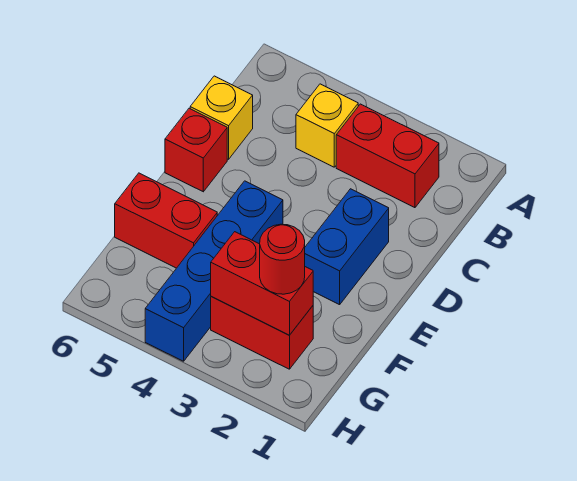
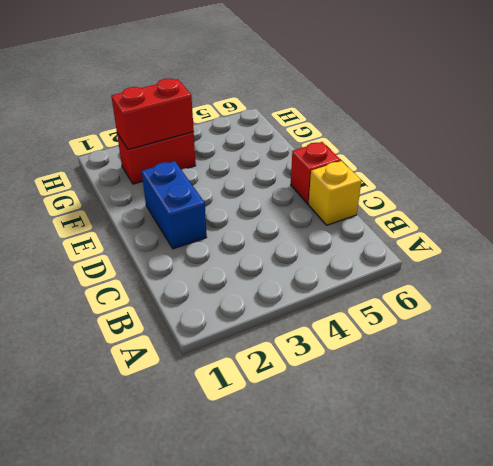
none -> red brick B2:B3 level 1
none -> yellow brick B4 level 1

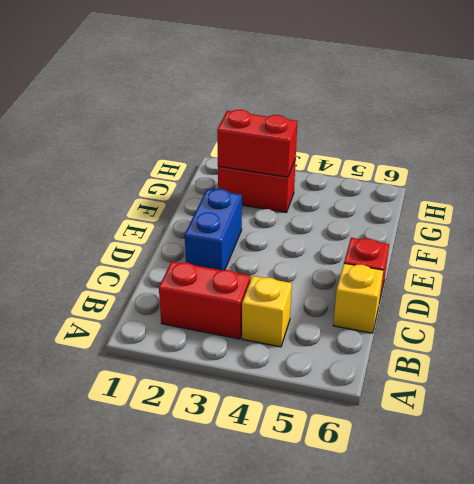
none -> blue brick E4:H4 level 1
none -> red brick F5:F6 level 1

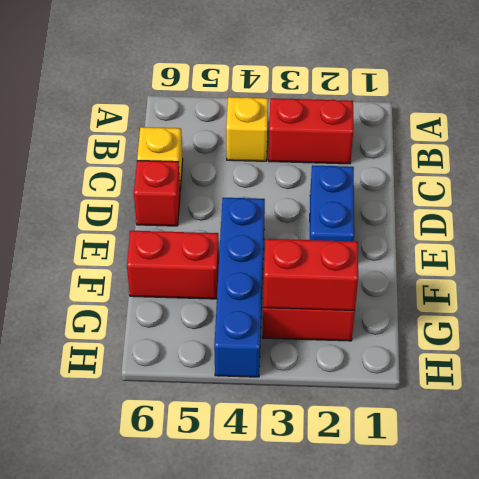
none -> red round brick G2 level 3

